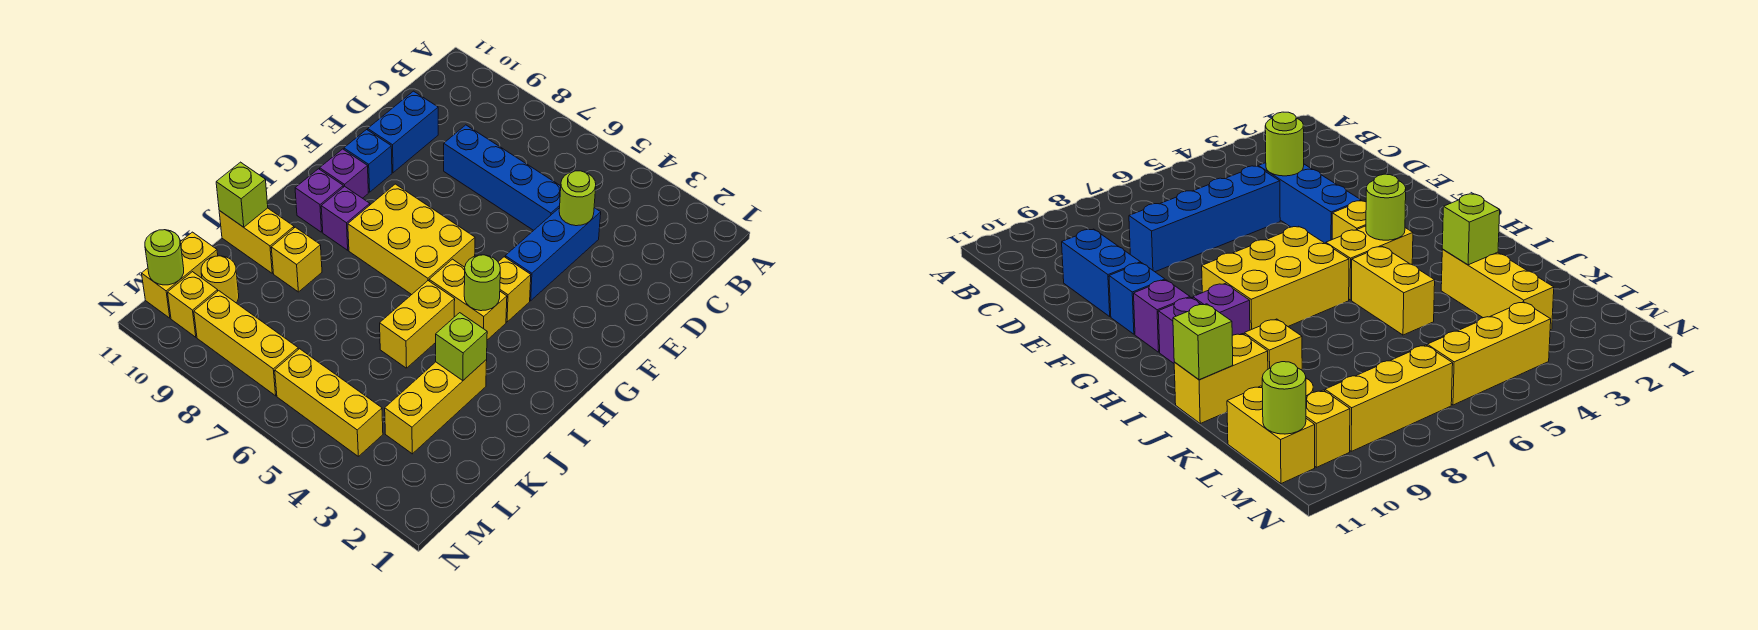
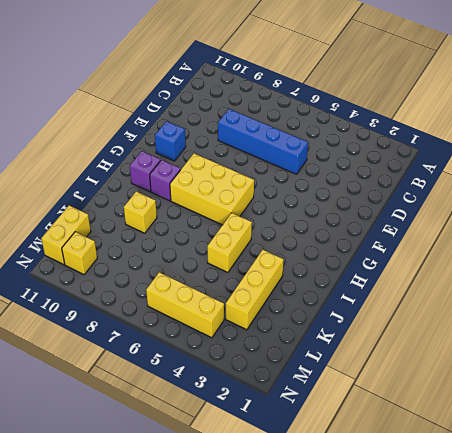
none -> blue brick D4:F4 level 1
none -> blue brick D10:E10 level 1
none -> yellow brick G4 level 1

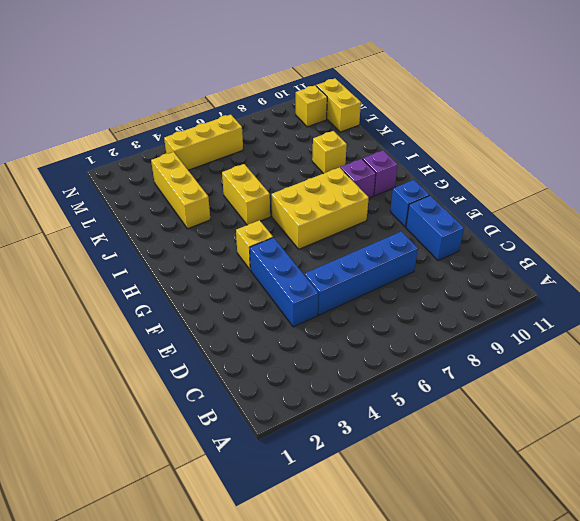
none -> purple brick G10 level 1
none -> yellow brick H4:H5 level 1
none -> yellow brick J10:J11 level 1

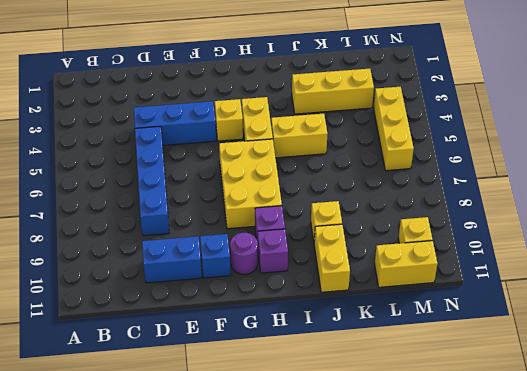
purple round brick G10 level 1 -> purple brick G10 level 1
none -> yellow round brick L10 level 1
none -> yellow brick M7:M9 level 1
none -> lime round brick D4 level 2

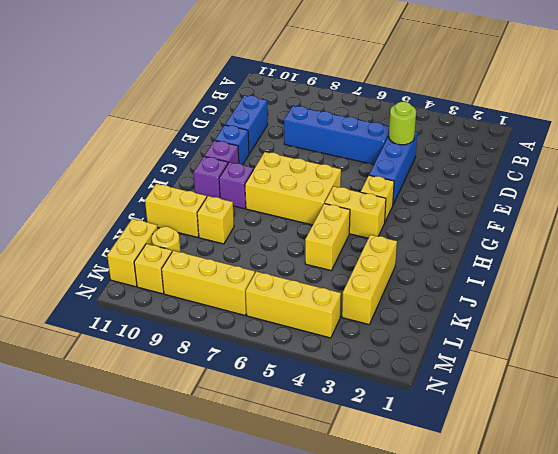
none -> lime round brick H4 level 2
none -> lime brick J3 level 2
none -> lime brick J11 level 2

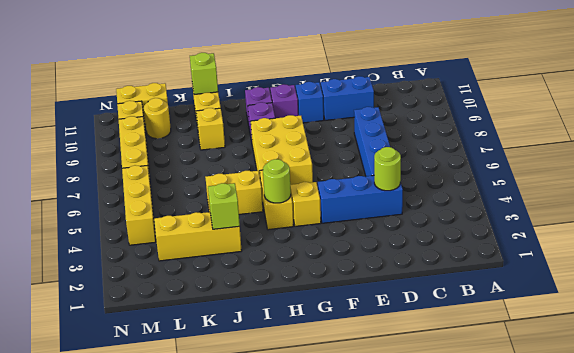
none -> lime round brick M11 level 2

